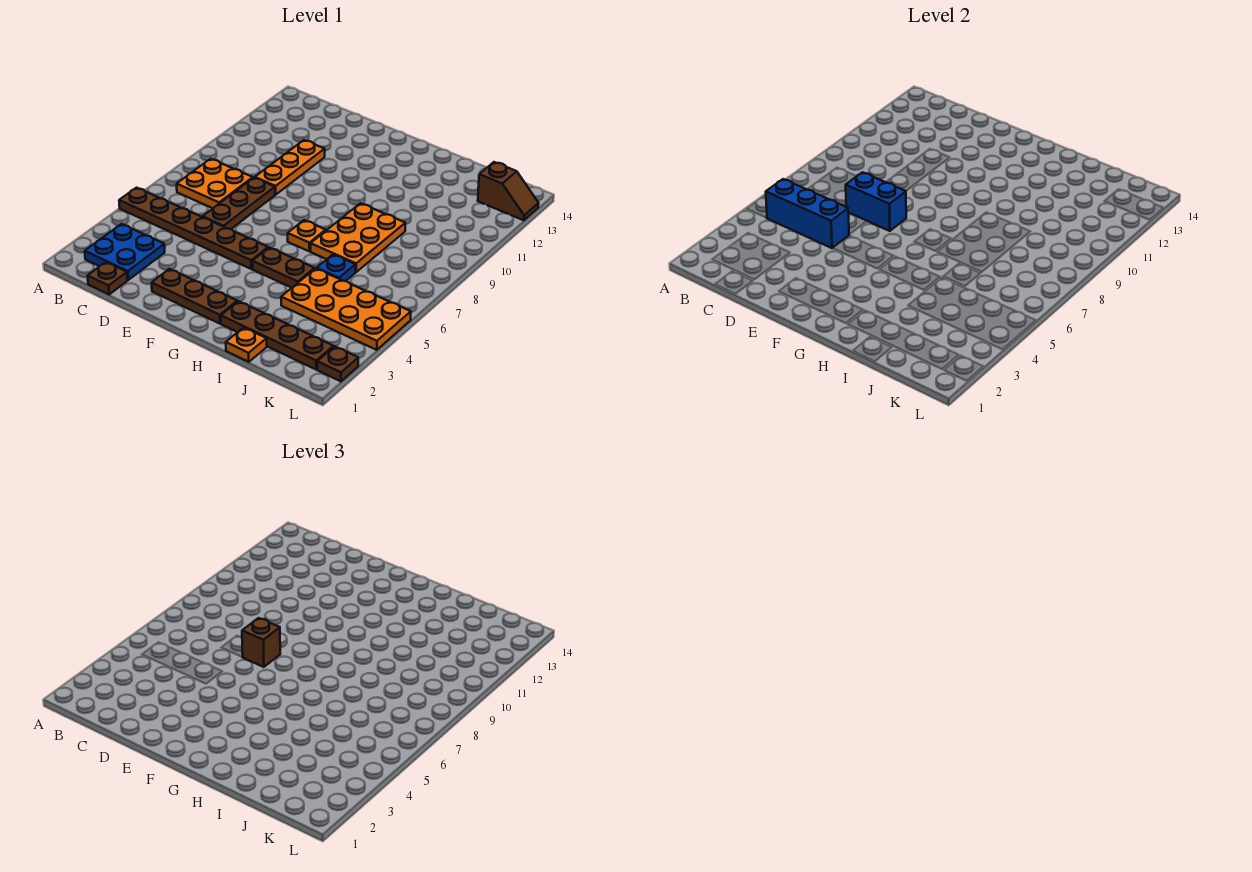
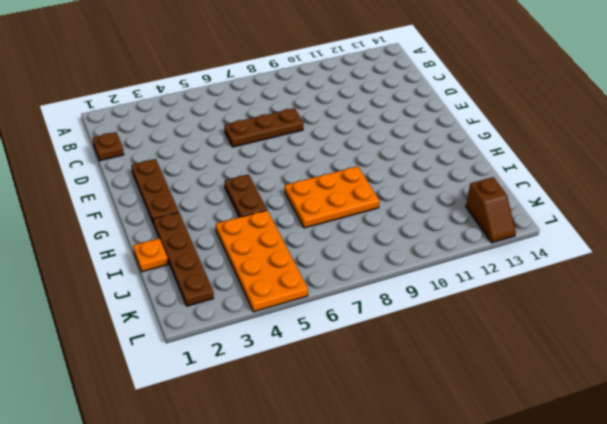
none -> brown plate A5:F5 level 1
none -> blue plate B2:C3 level 1
none -> orange plate B7:C8 level 1

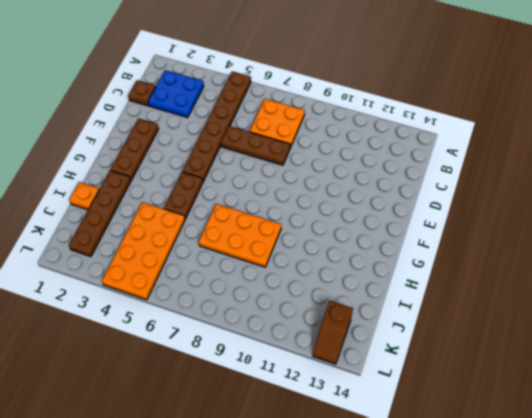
none -> orange plate D9:D11 level 1
none -> orange plate G7 level 1
none -> blue plate I6 level 1

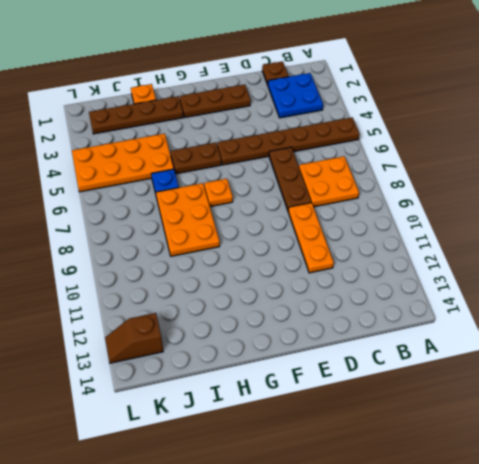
none -> brown plate L2 level 1
none -> blue brick B5:D5 level 2
none -> blue brick D7:E7 level 2

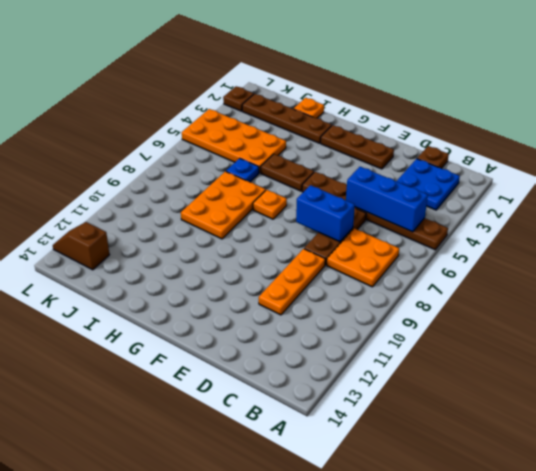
none -> brown brick E7 level 3

